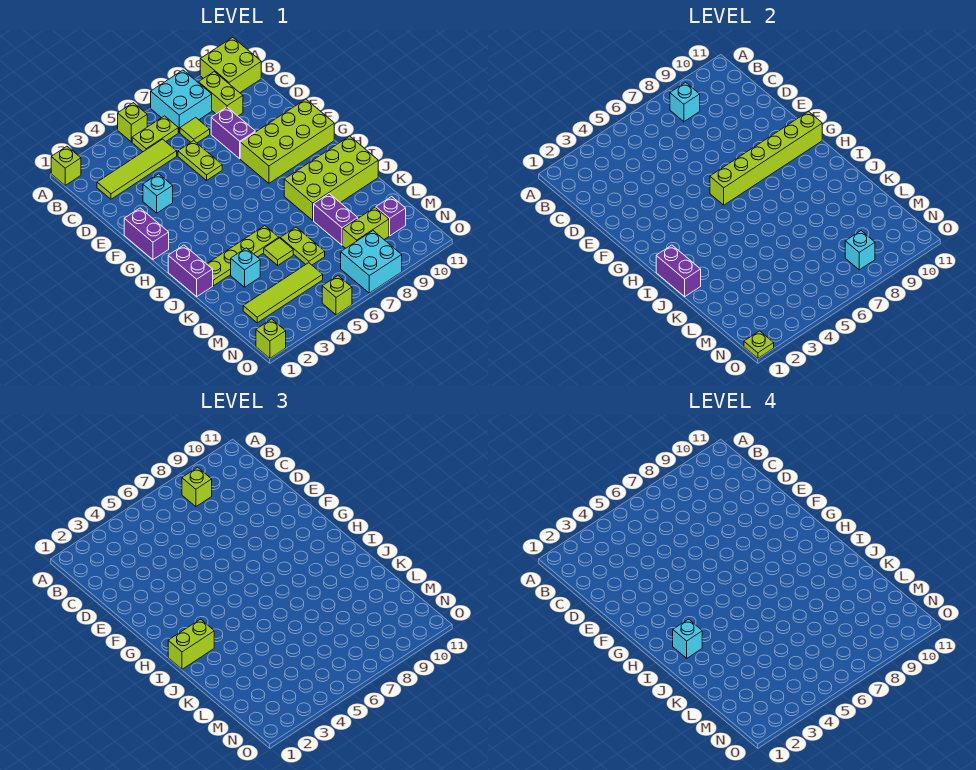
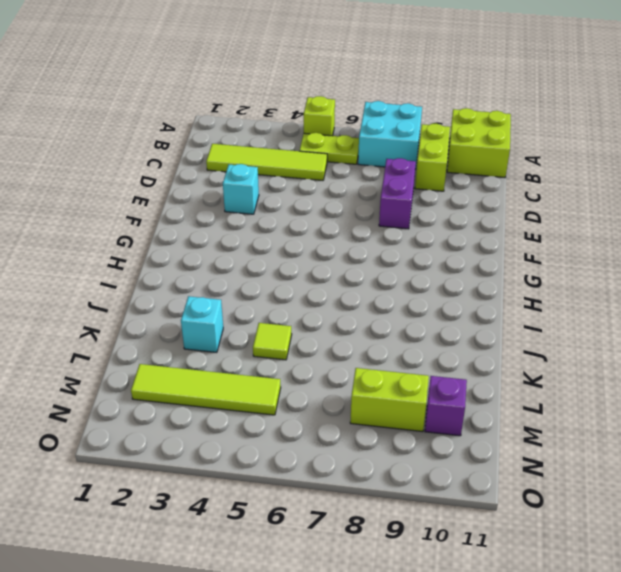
none -> lime brick A1 level 1
none -> lime tile C7 level 1
none -> lime plate D6:E6 level 1
none -> purple brick F1:G1 level 1

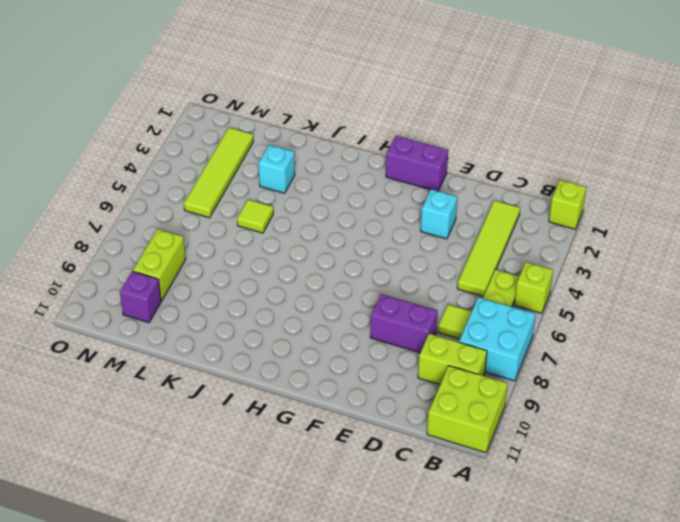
none -> lime plate D6:E6 level 1
none -> lime brick F8:G11 level 1
none -> purple brick I1:J1 level 1
none -> lime brick I8:J11 level 1

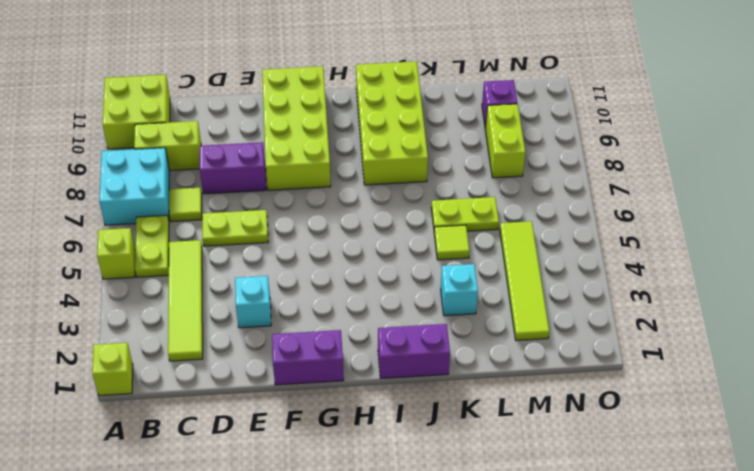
none -> lime plate J2:J5 level 1
none -> purple brick K8:L8 level 1
none -> cyan brick N7:O8 level 1
none -> lime brick O1 level 1

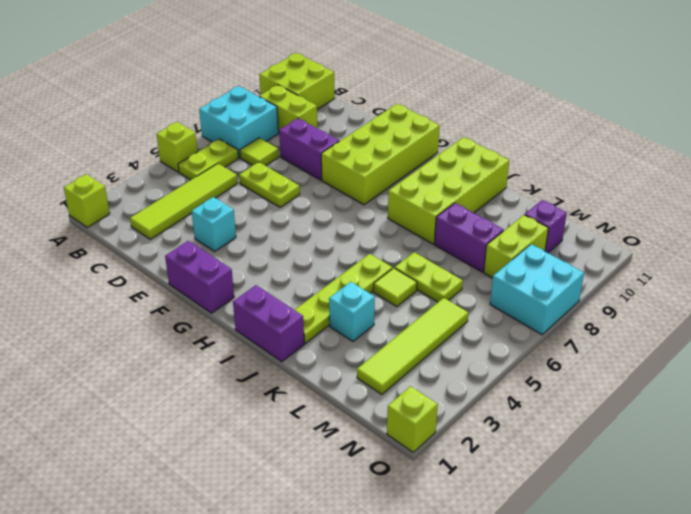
none -> lime brick O5 level 1
none -> cyan brick B8 level 2
none -> lime brick G6:G11 level 2
none -> purple brick I1:J1 level 2

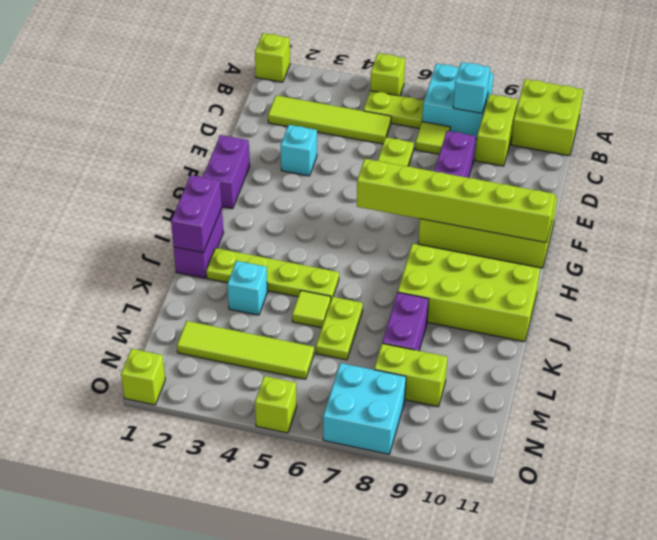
none -> purple brick M10 level 1
none -> cyan brick N8 level 2
none -> lime plate O1 level 2
none -> lime brick B8 level 3

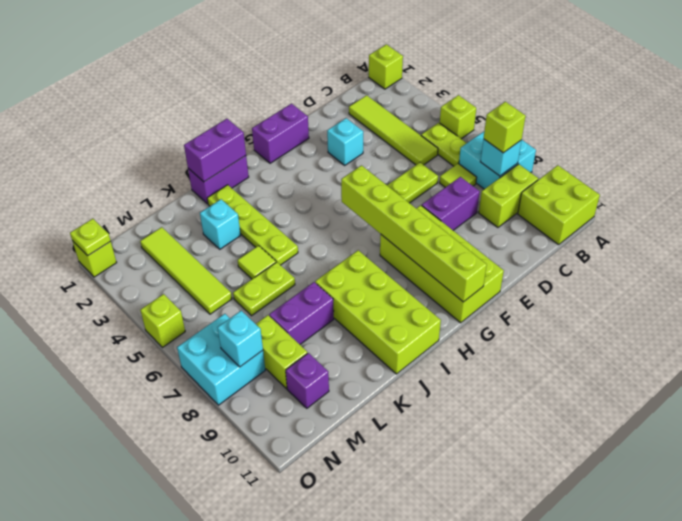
none -> lime brick I1:I2 level 3
none -> cyan brick I2 level 4

